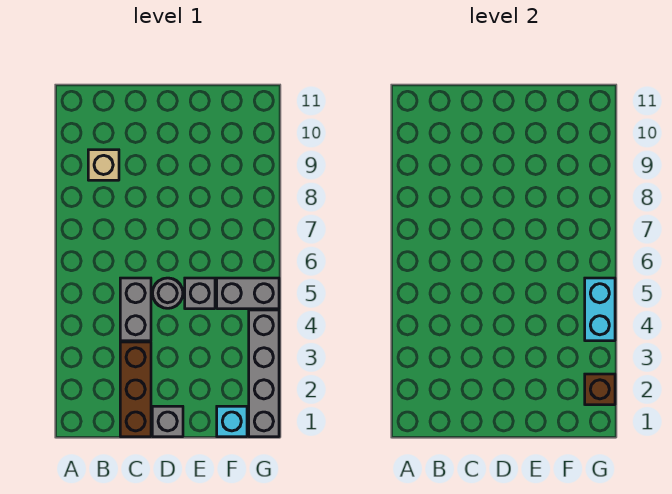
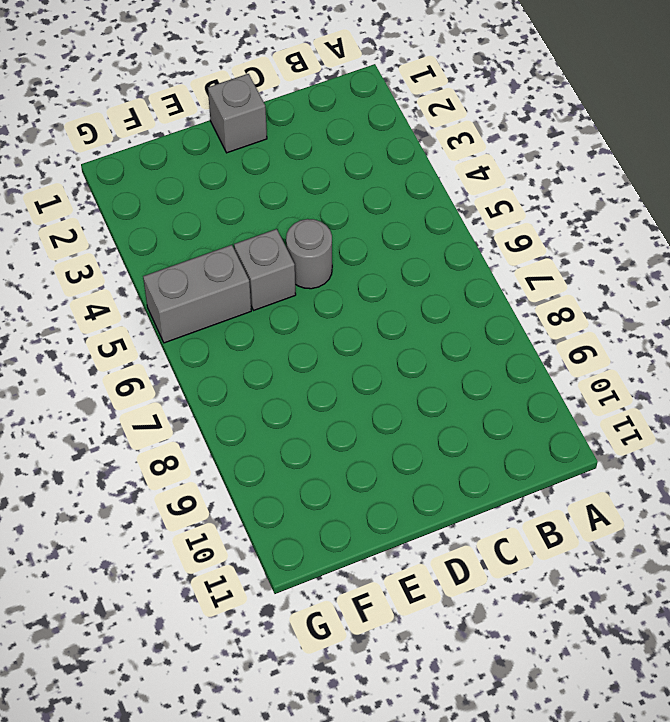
none -> tan brick B9 level 1
none -> brown brick C1:C3 level 1

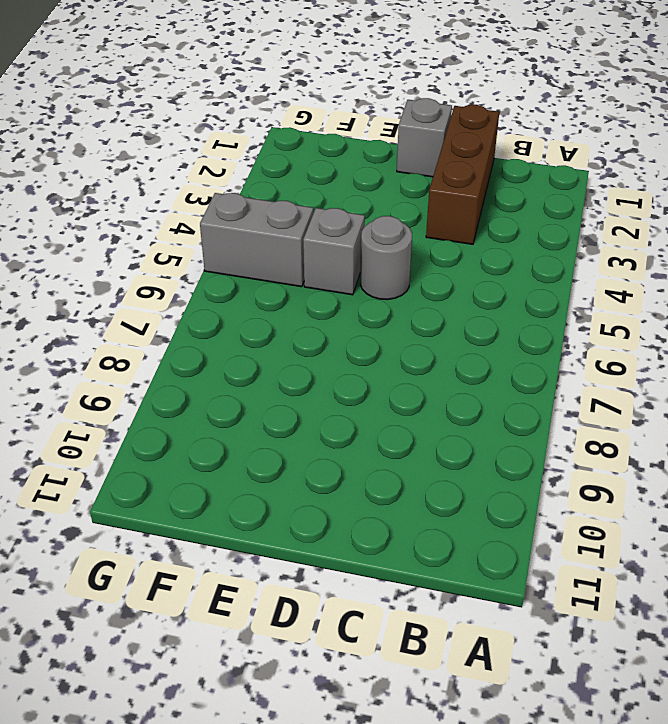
none -> tan brick B9 level 1
none -> grey brick C4:C5 level 1

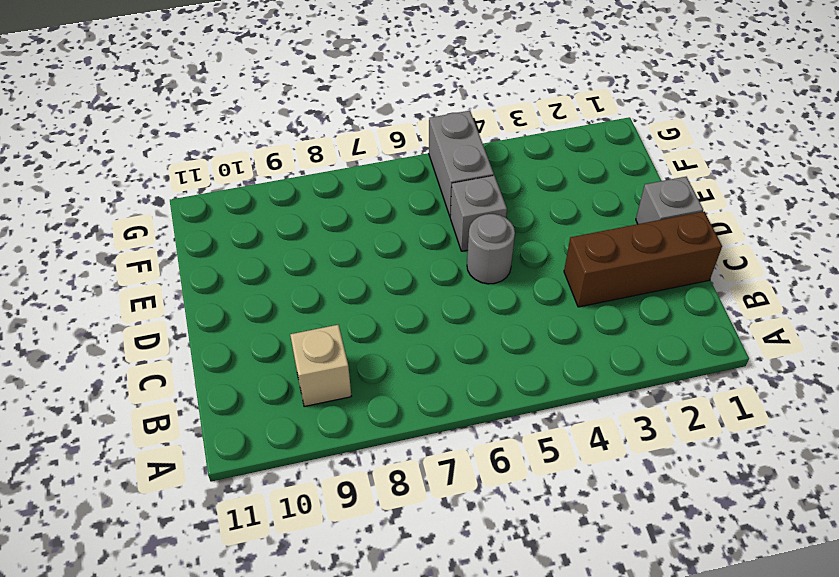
none -> grey brick C4:C5 level 1
none -> cyan brick F1 level 1

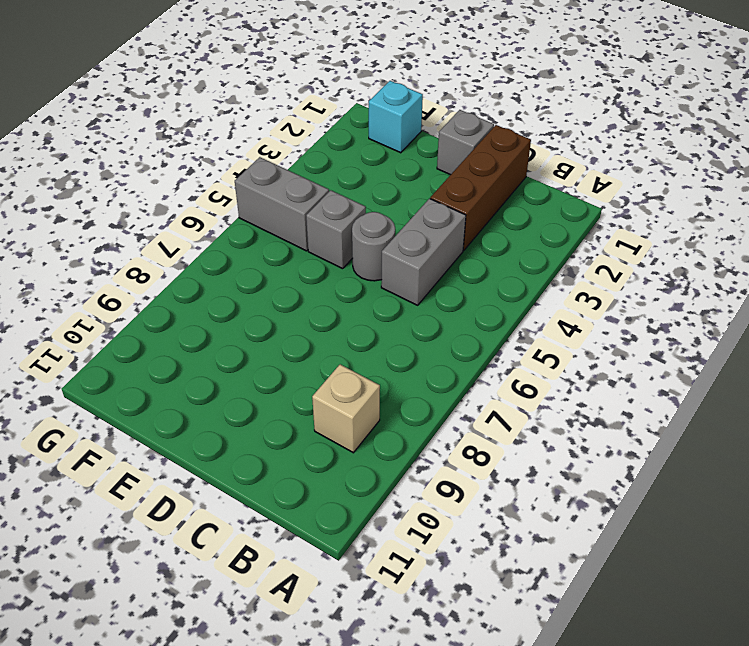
none -> grey brick G1:G4 level 1
none -> brown brick G2 level 2

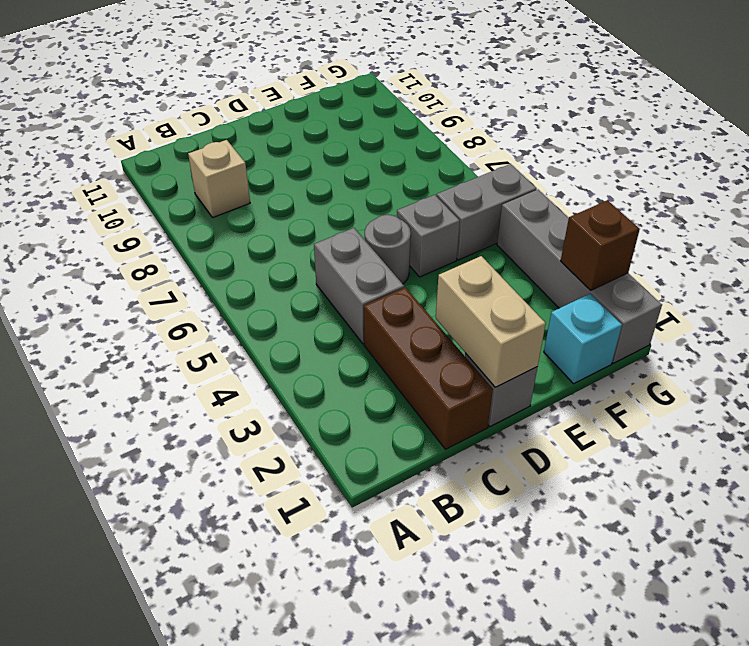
tan brick D1:D2 level 2 -> none
none -> cyan brick G4:G5 level 2

